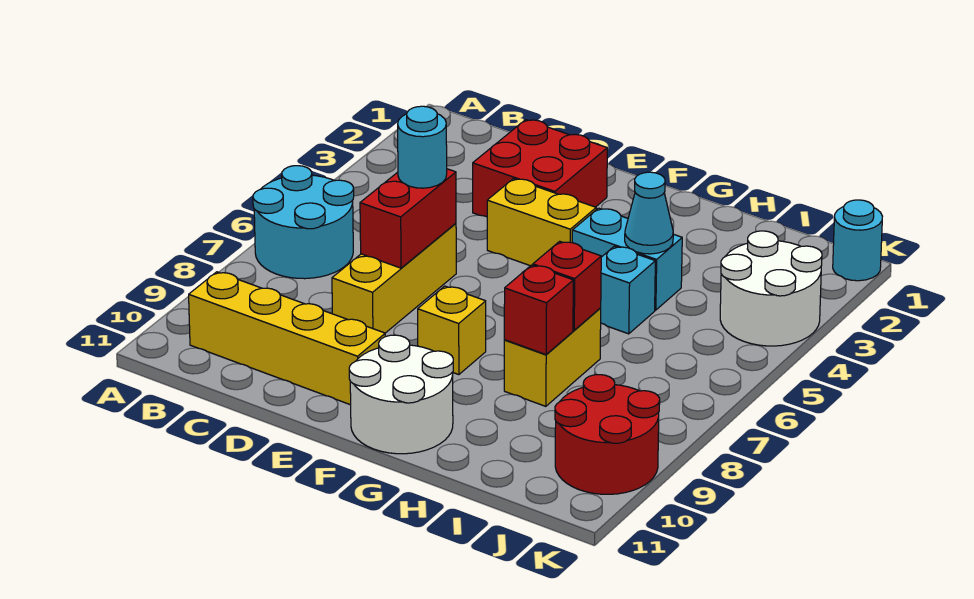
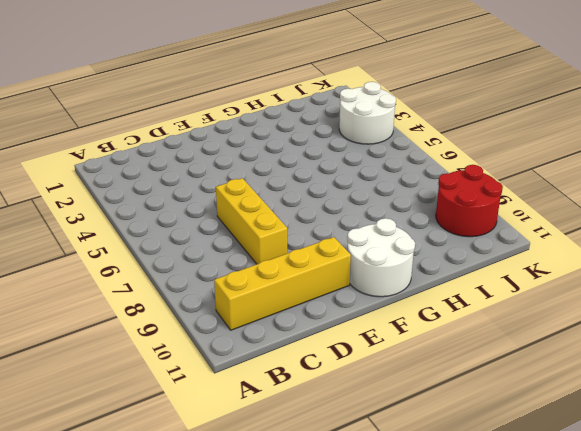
none -> cyan round brick A6:B7 level 1
none -> red brick D2:E3 level 1
none -> yellow brick E4:F4 level 1

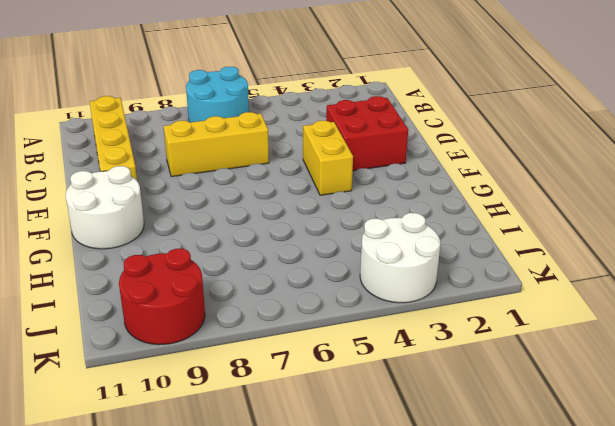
none -> yellow brick F8 level 1
none -> cyan brick G4:H4 level 1
none -> cyan brick H5 level 1

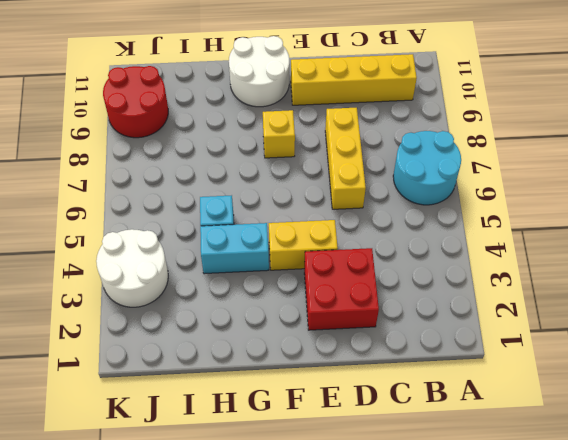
none -> yellow brick H7:H8 level 1
none -> cyan round brick K1 level 1
none -> red brick D6:D7 level 2

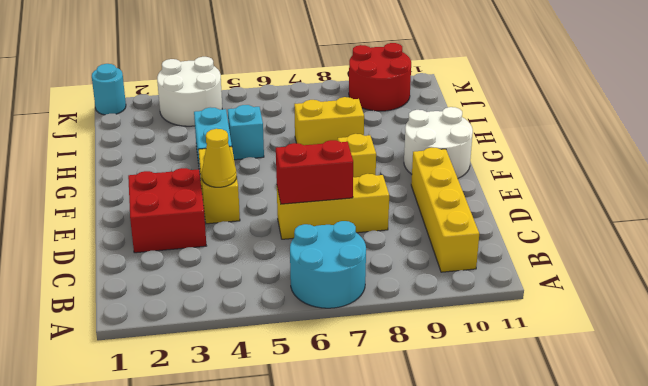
yellow cone E4 level 2 -> none
none -> cyan cone H4 level 2
none -> red brick H7 level 2
none -> red brick H8 level 2

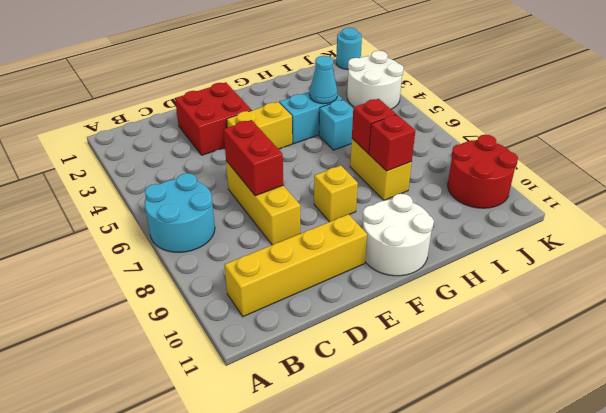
none -> cyan round brick D6 level 3

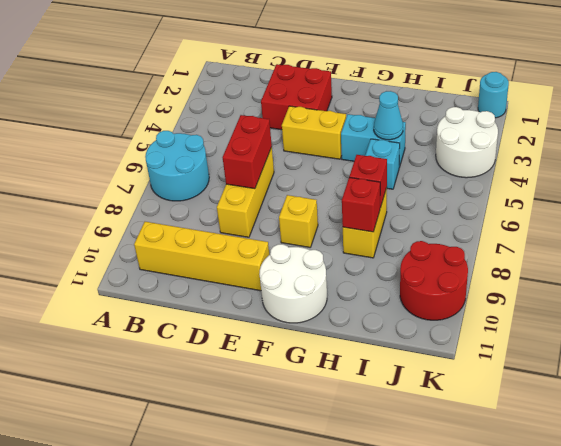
none -> cyan round brick D6 level 3

